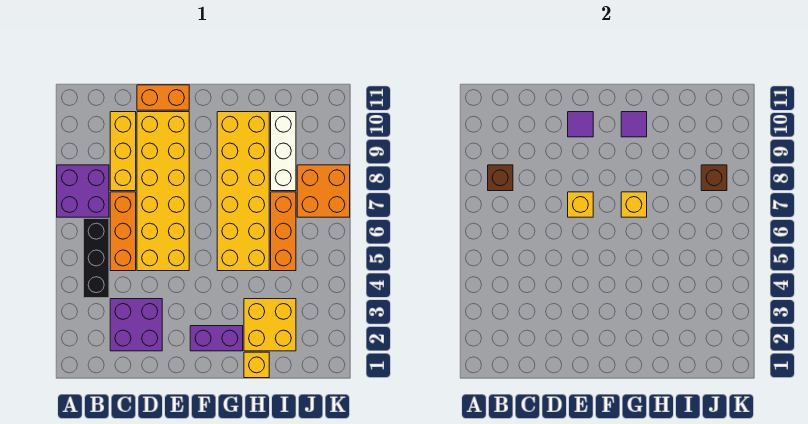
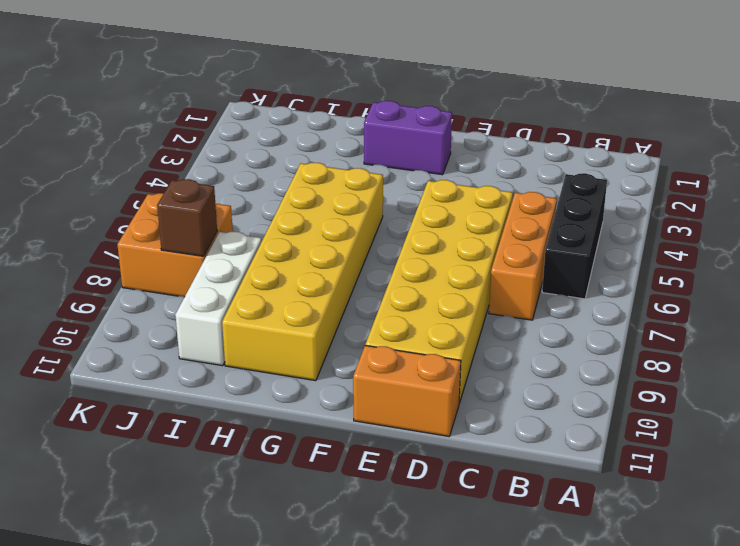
none -> purple brick A7:B8 level 1
none -> purple brick C2:D3 level 1
none -> yellow brick C8:C10 level 1

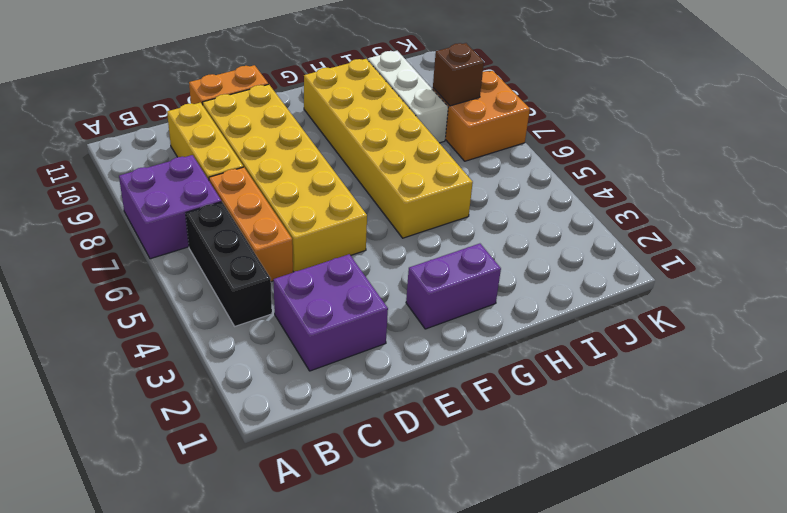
none -> yellow brick H1 level 1
none -> yellow brick H2:I3 level 1
none -> orange brick I5:I7 level 1

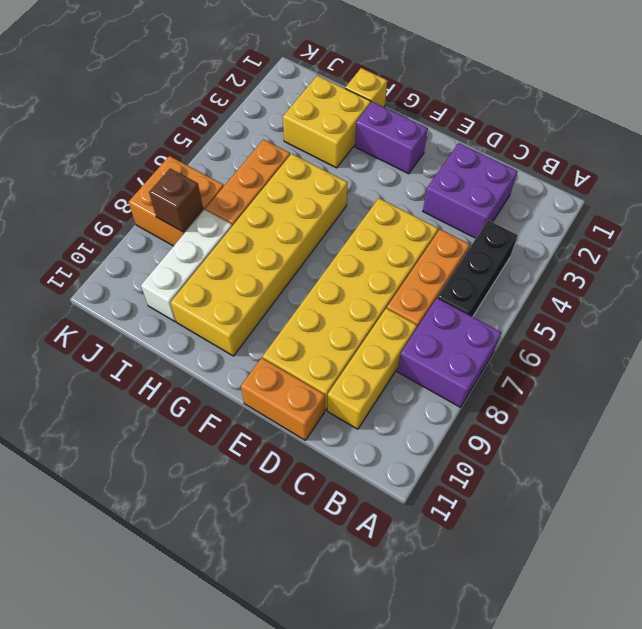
none -> brown brick B8 level 2
none -> yellow brick E7 level 2
none -> purple tile E10 level 2

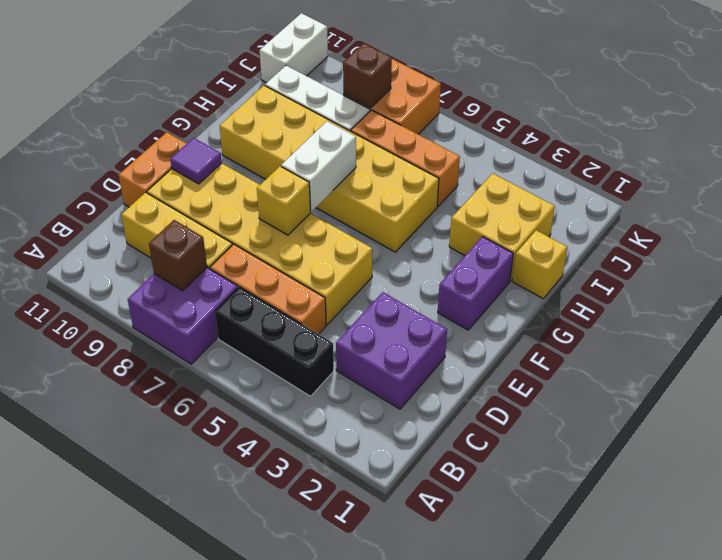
white brick F7:G7 level 2 -> yellow brick G7 level 2
white brick J11:K11 level 1 -> none
none -> purple tile G10 level 2

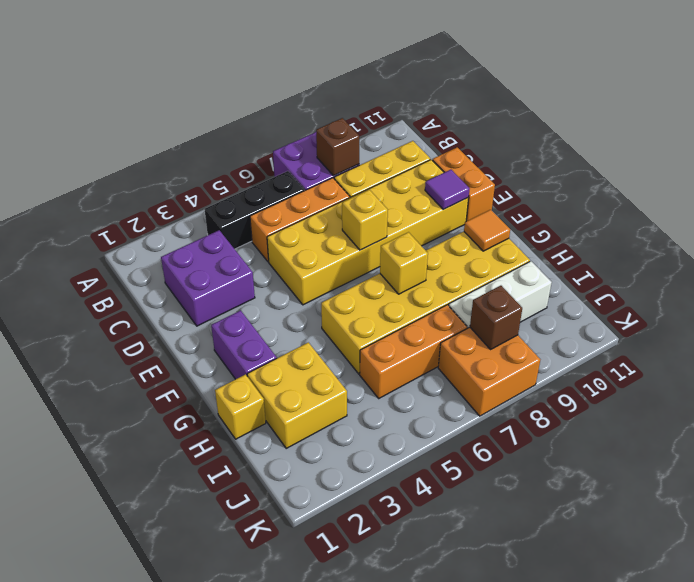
orange tile G10 level 2 -> purple tile G10 level 2

